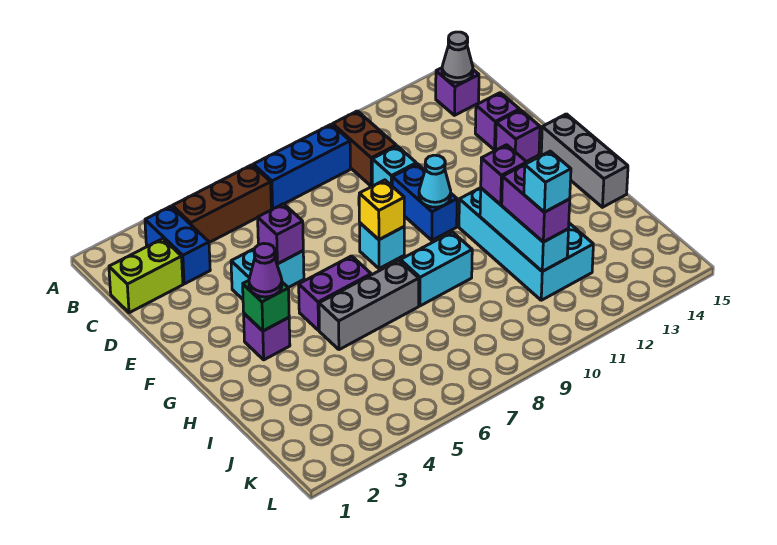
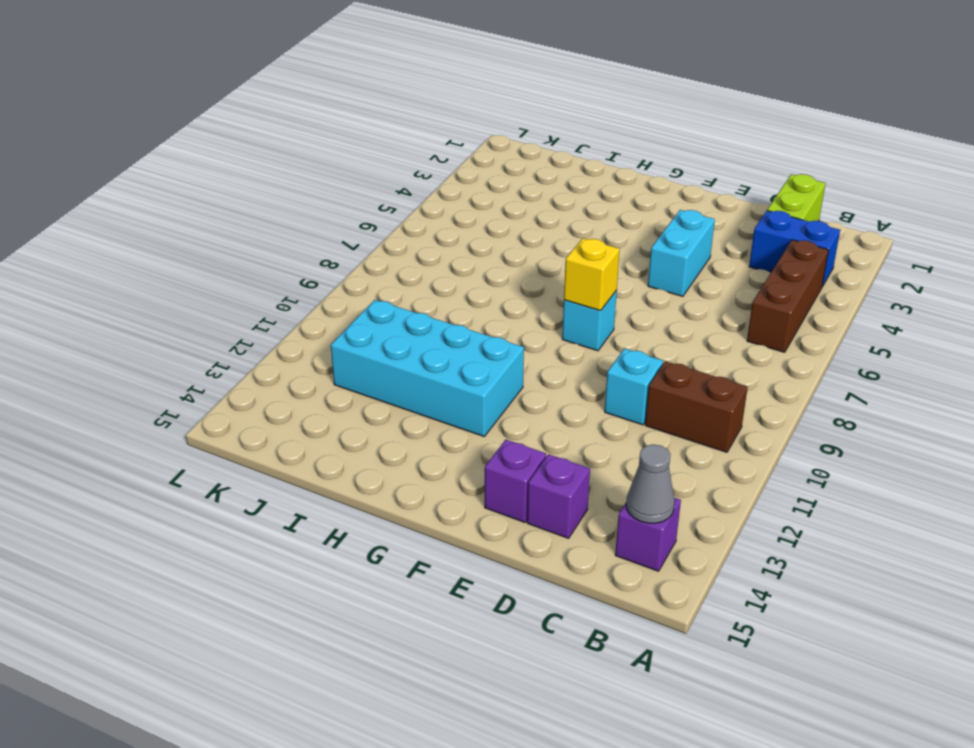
none -> blue brick B7:B9 level 1
none -> blue brick E10:F10 level 1
none -> grey brick F15:H15 level 1

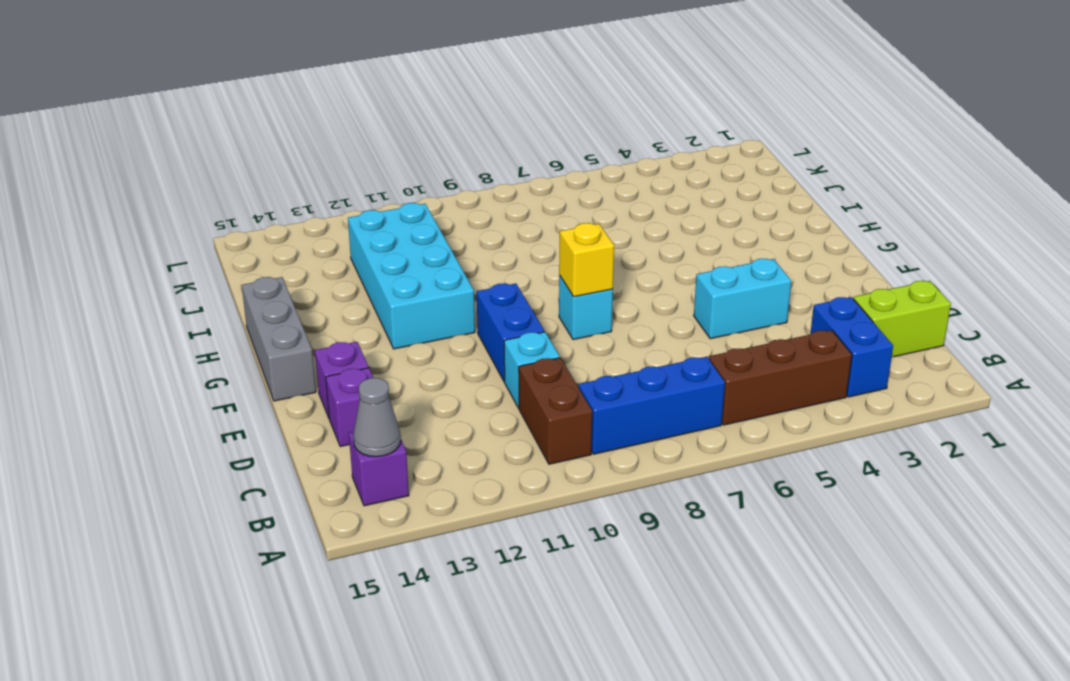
none -> purple brick G3 level 1
none -> purple brick G5:G6 level 1
none -> grey brick H5:H7 level 1

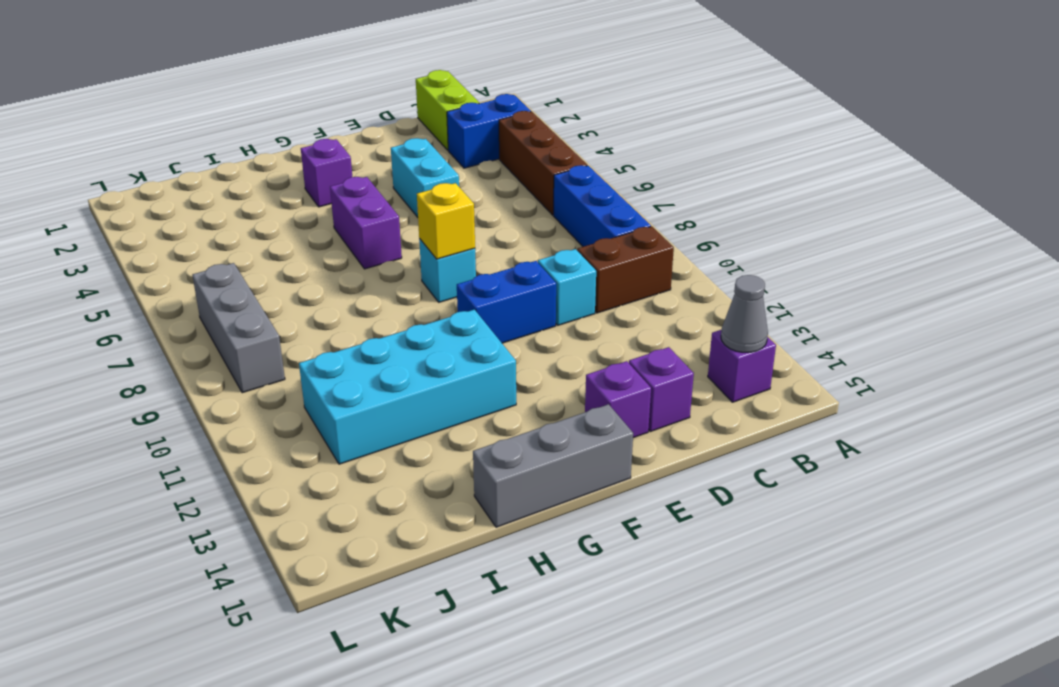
grey brick K7:K9 level 1 -> grey brick H5:H7 level 1
none -> cyan brick H8:H9 level 1
none -> purple brick E5 level 2
none -> cyan cone F10 level 2

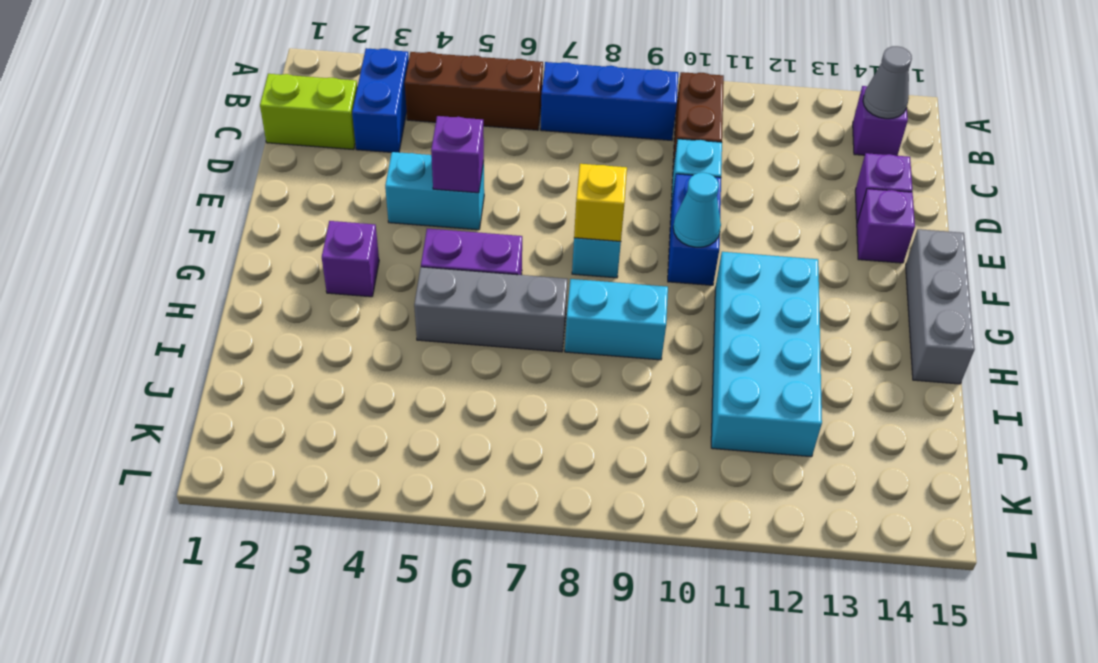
none -> green brick G3 level 2
none -> cyan brick H11:J11 level 2
none -> purple cone G3 level 3

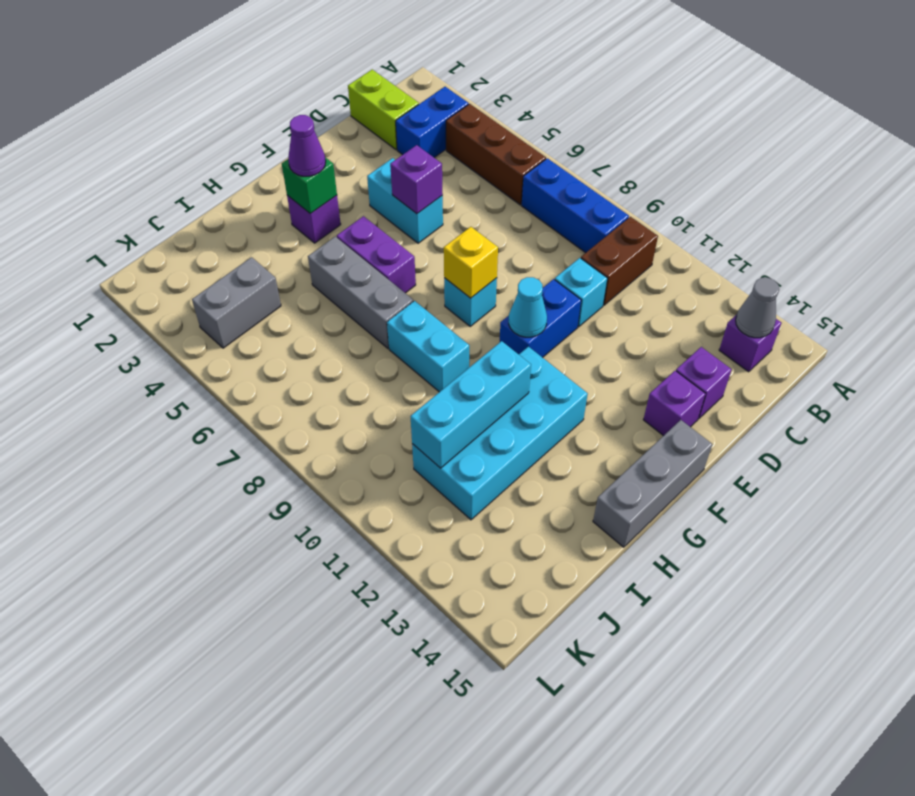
grey brick J4:K4 level 1 -> none
none -> purple brick H11 level 3
none -> purple brick I11:J11 level 3
none -> cyan brick J11 level 4

